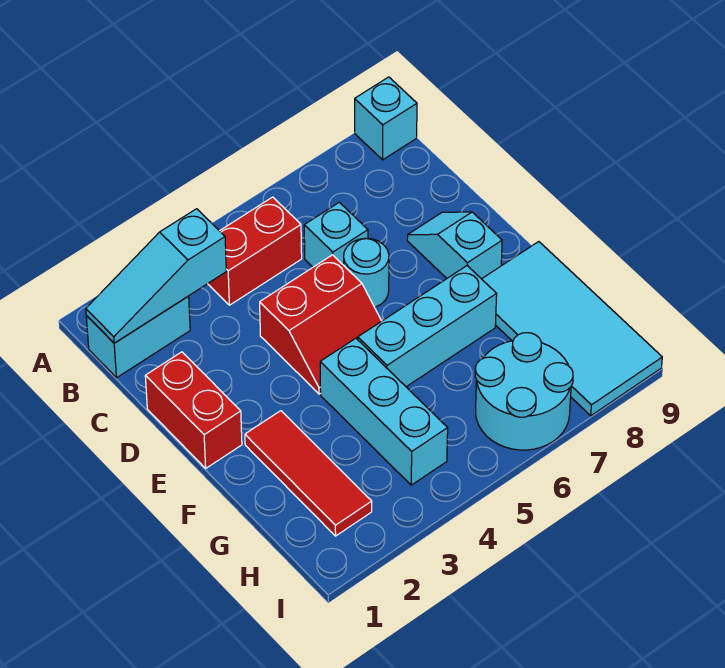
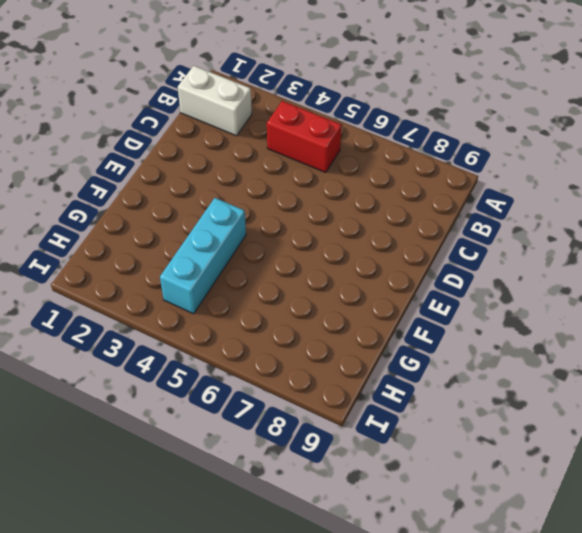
white brick B1:B2 level 1 -> cyan brick B1:B2 level 1
none -> cyan brick A9 level 1
none -> cyan brick C6 level 1
none -> red brick D1:E1 level 1

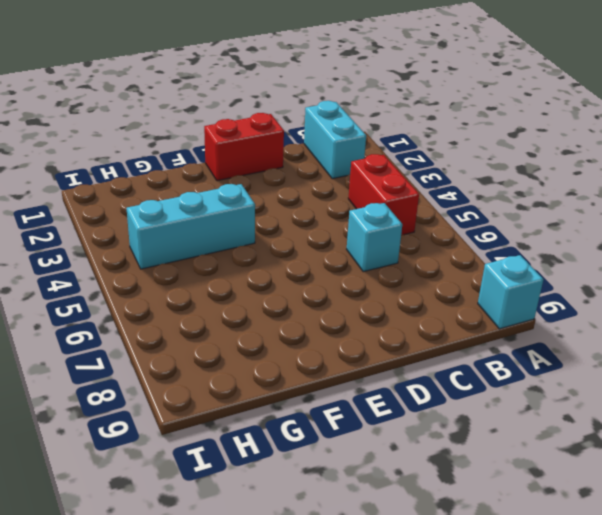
none -> red slope D4:E5 level 1 top D
none -> cyan round brick D6 level 1
none -> cyan slope D8:E8 level 1 top E

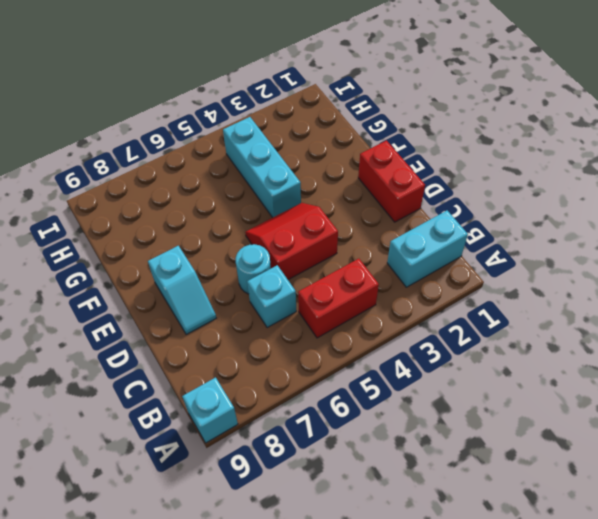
none -> red tile F2:H2 level 1
none -> cyan brick F5:F7 level 1
none -> cyan tile F8:I9 level 1

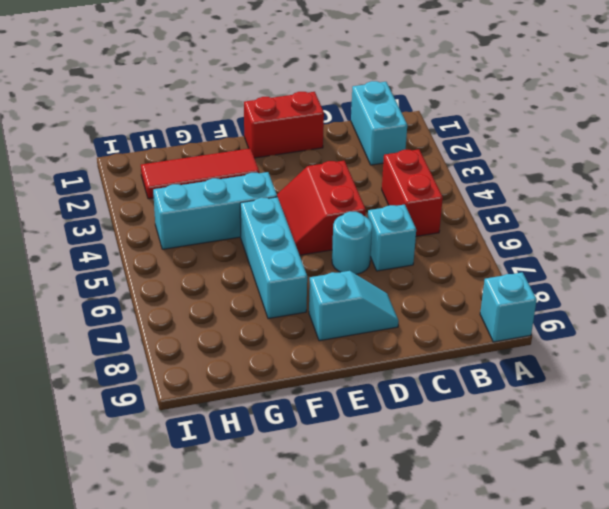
none -> cyan tile F8:I9 level 1
none -> cyan round brick H6:I7 level 1
none -> cyan slope B1:B3 level 2 top 3

